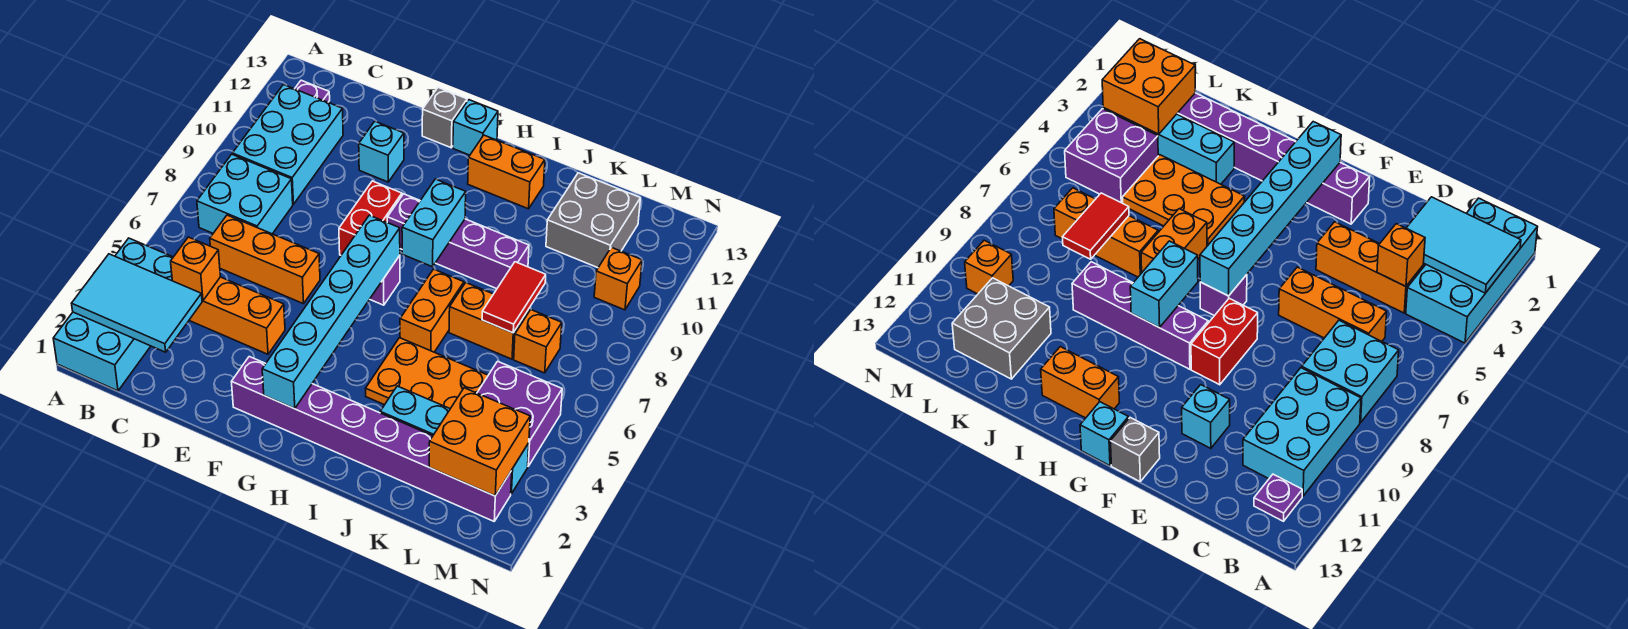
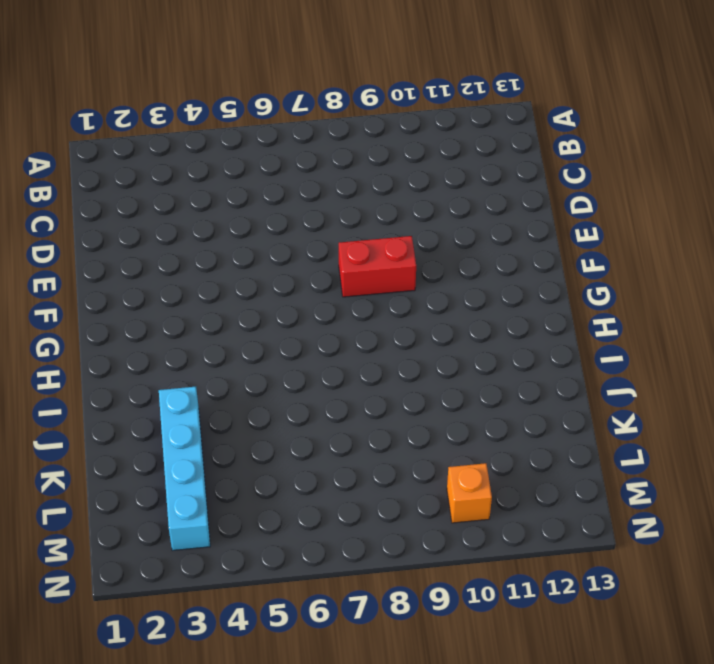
none -> cyan brick A1:B4 level 1
none -> cyan brick B7:C8 level 1
none -> cyan brick B9:C11 level 1

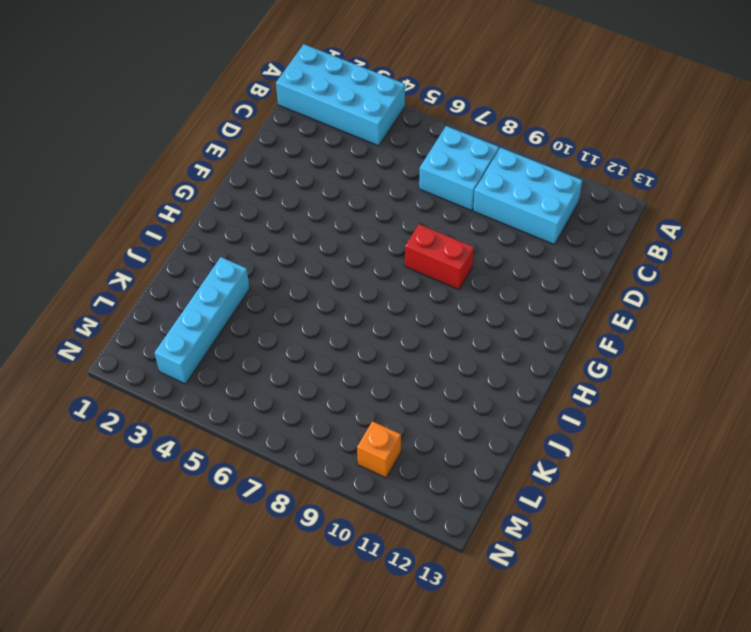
none -> purple plate B12 level 1
none -> orange brick C4:E4 level 1
none -> orange brick C6:E6 level 1

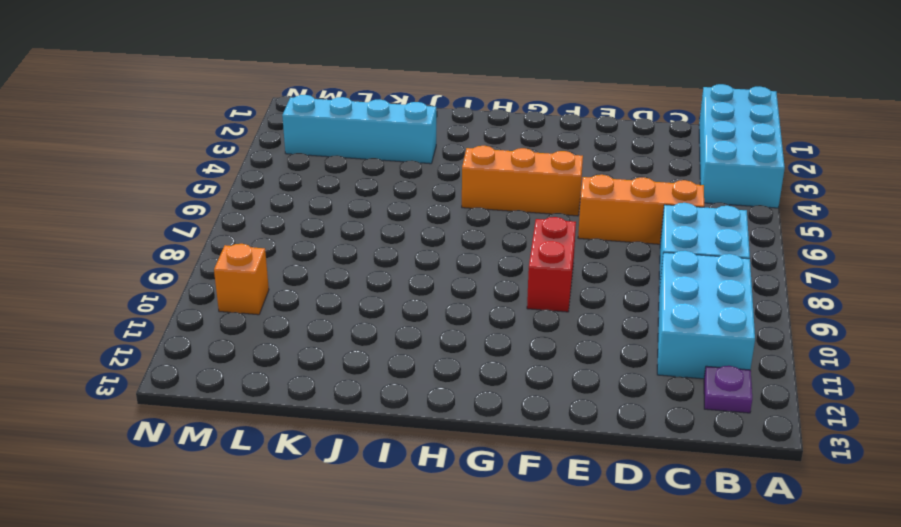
orange brick F5:H5 level 1 -> orange brick C4:E4 level 1
none -> cyan brick E11 level 1
none -> purple brick F2:M2 level 1
none -> grey brick F13 level 1

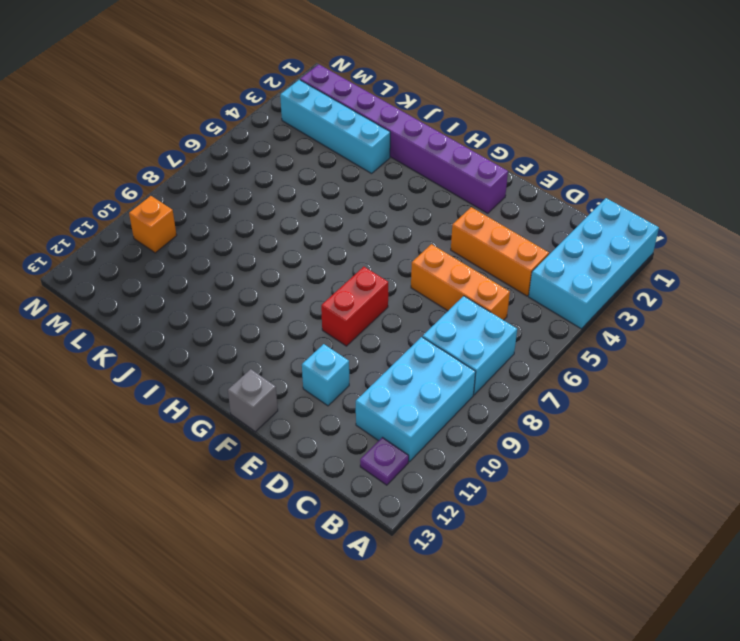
none -> purple brick G7 level 1
none -> purple brick G9:J9 level 1
none -> cyan brick G13 level 1

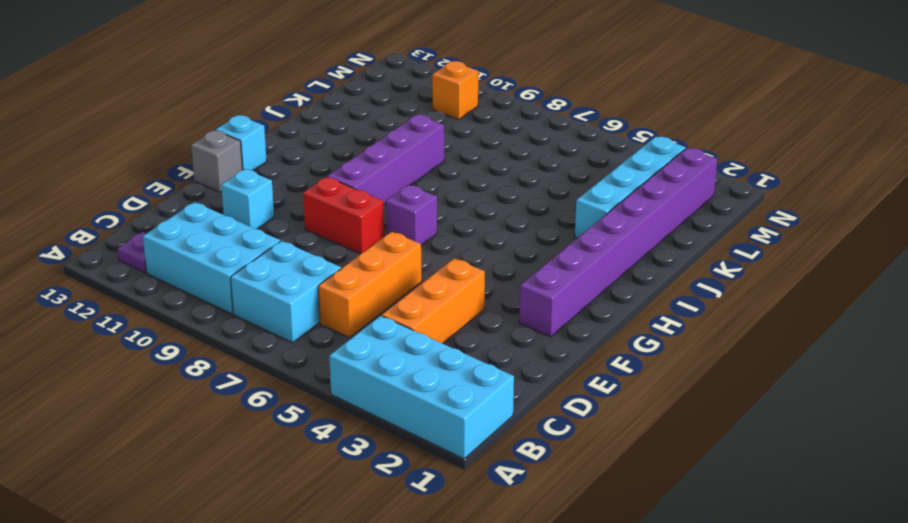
none -> orange brick H12:I12 level 1
none -> orange plate I4:K5 level 1
none -> orange brick I6:I7 level 1

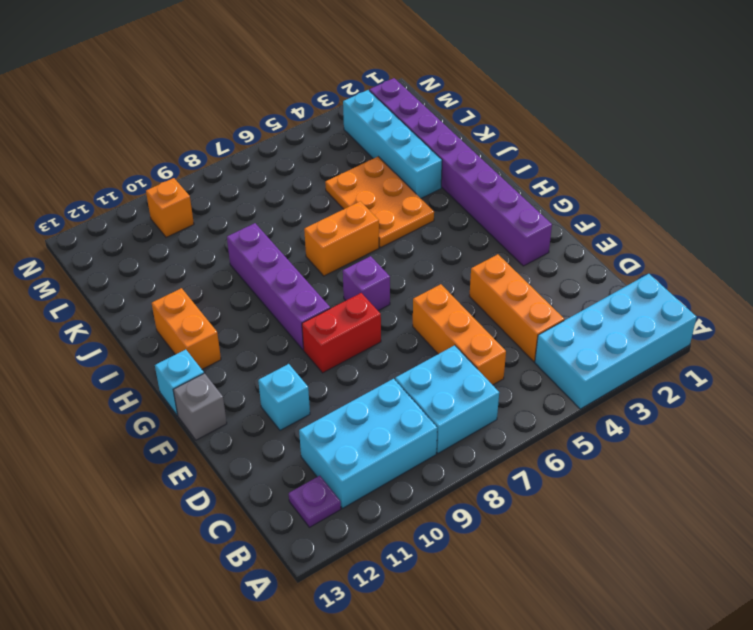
none -> orange brick J7:K7 level 1
none -> grey brick K11:L12 level 1
none -> purple brick L4:M5 level 1

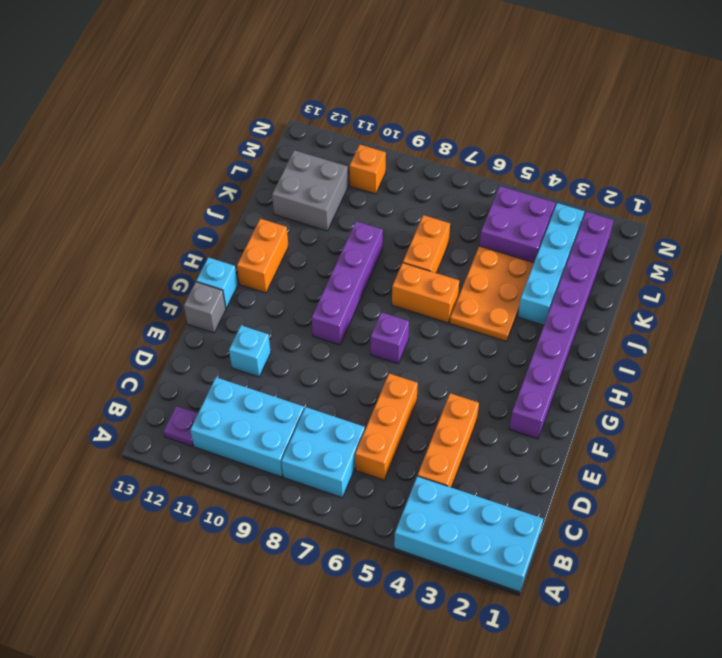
none -> red brick F8:F9 level 1
none -> orange brick L7 level 1
none -> cyan tile A2:C3 level 2

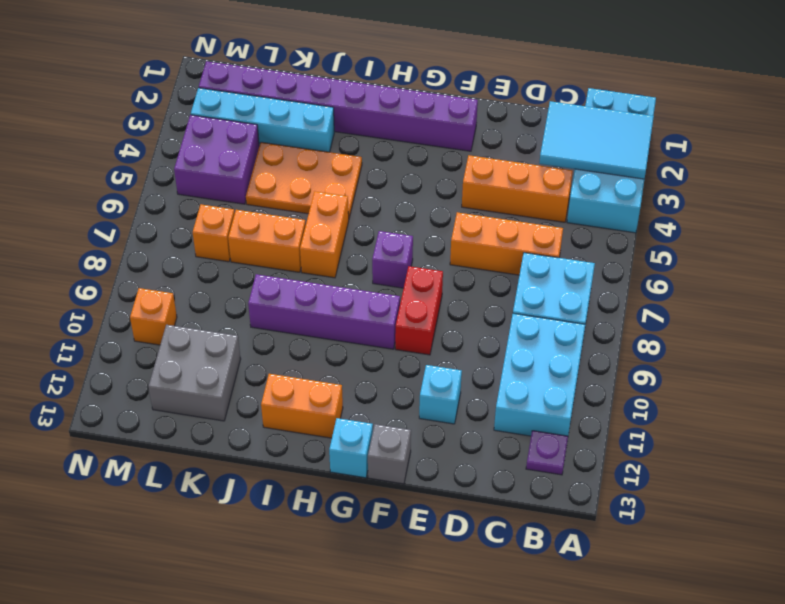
none -> orange brick C4 level 2
none -> cyan brick G2:G7 level 2
none -> cyan brick H8:H9 level 2

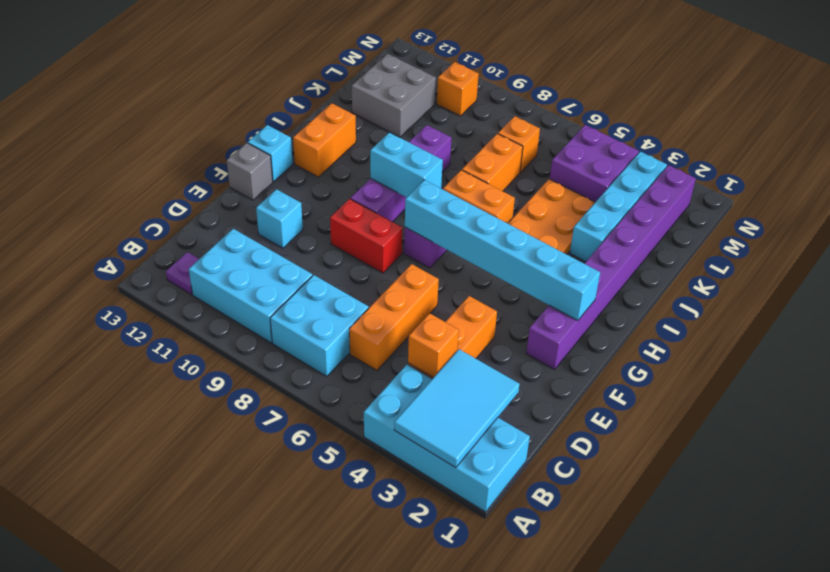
none -> red tile K7:K8 level 2
none -> orange brick L2:M3 level 2

